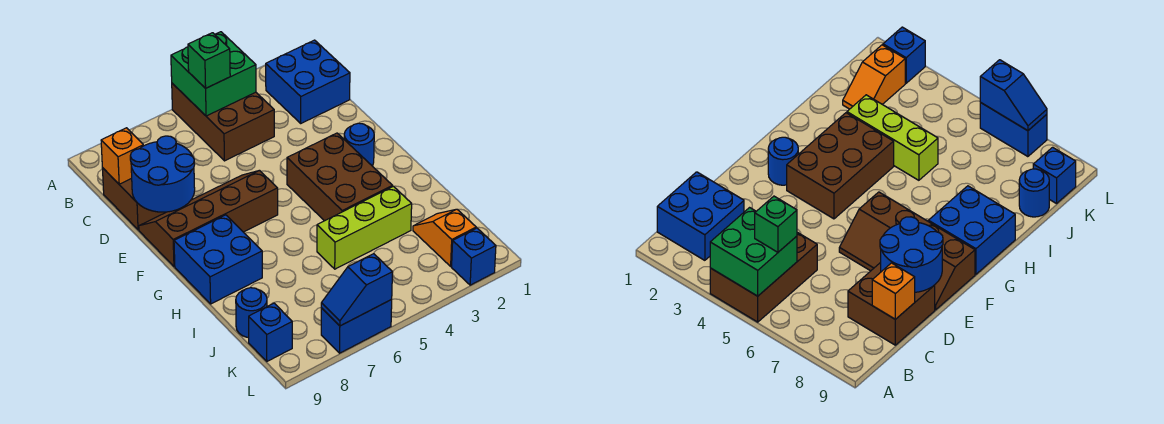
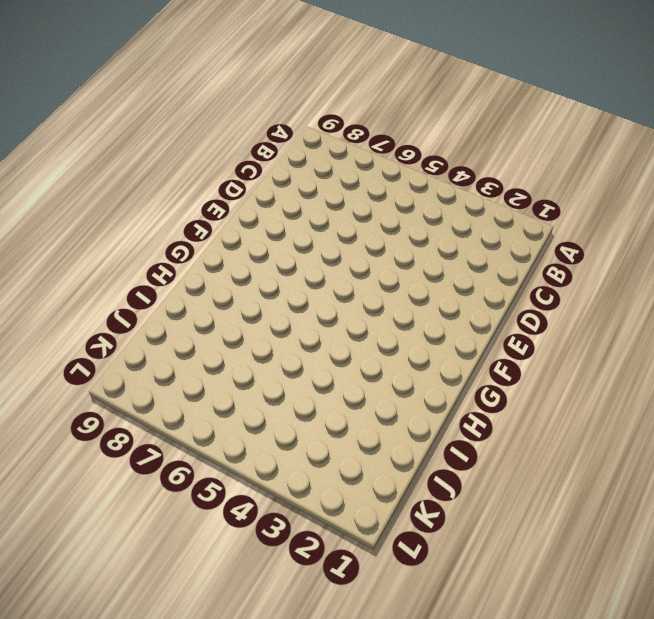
none -> brown brick A4:C5 level 1
none -> blue brick B1:C2 level 1
none -> brown brick C8:D9 level 1

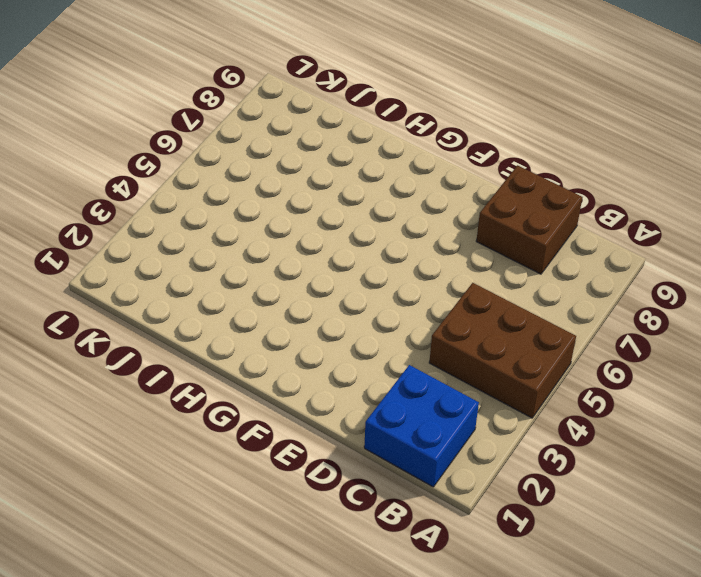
none -> brown slope E6:F9 level 1 top F
none -> blue round brick F2 level 1
none -> brown brick F3:H4 level 1

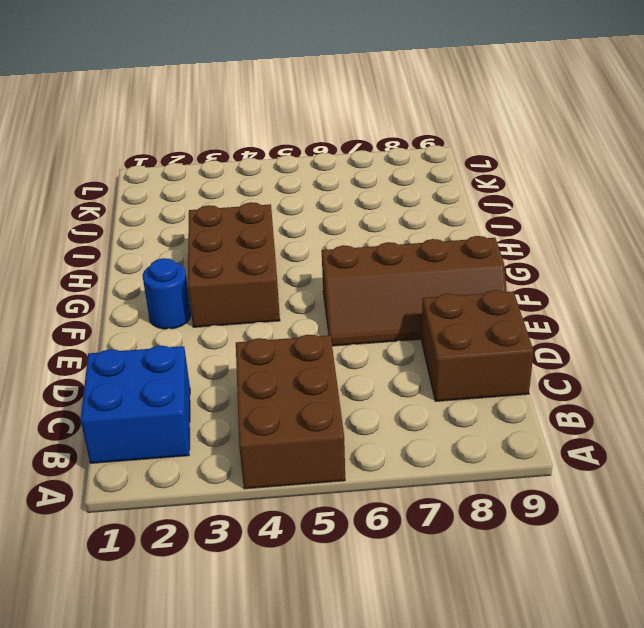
none -> blue brick G8:H9 level 1
none -> lime brick I3:I5 level 1
none -> orange slope J2:K2 level 1 top K

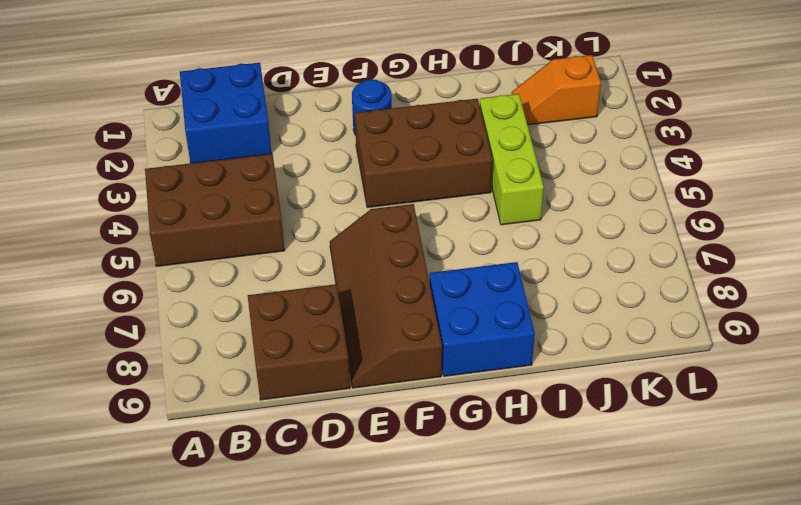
none -> blue round brick J9 level 1
none -> blue brick K9 level 1
none -> blue brick L2 level 1

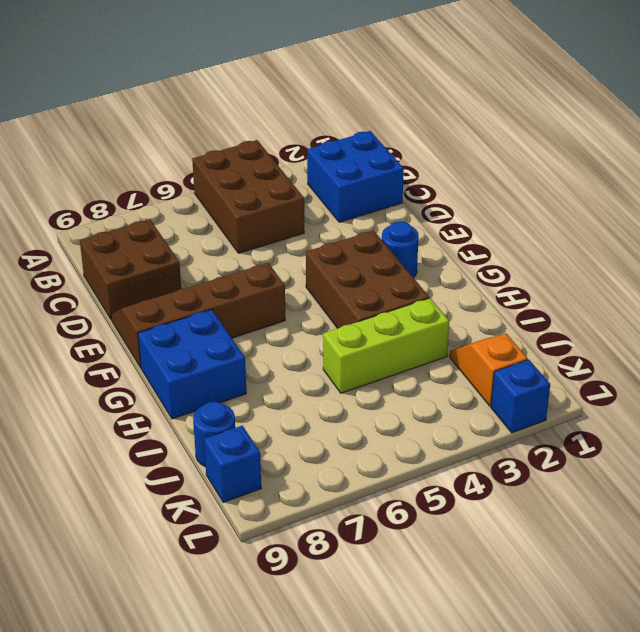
none -> blue brick L6:L7 level 1
none -> green brick A4:B5 level 2
none -> orange brick C9 level 2

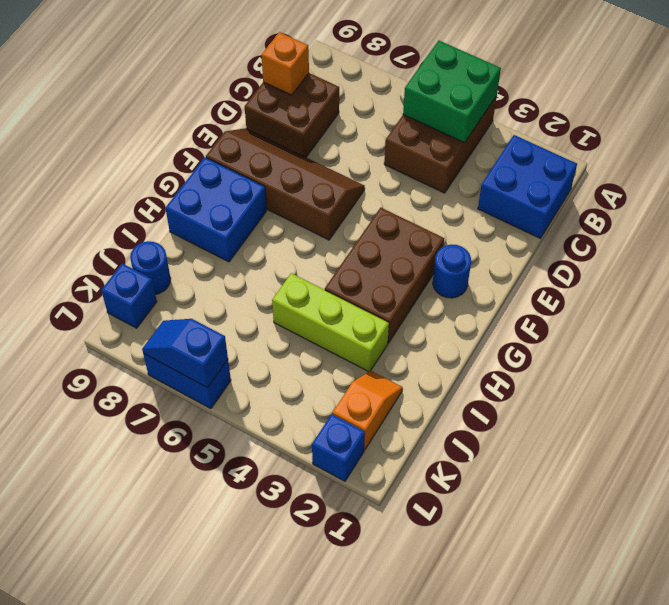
none -> blue round brick D8:E9 level 2
none -> green brick B5 level 3

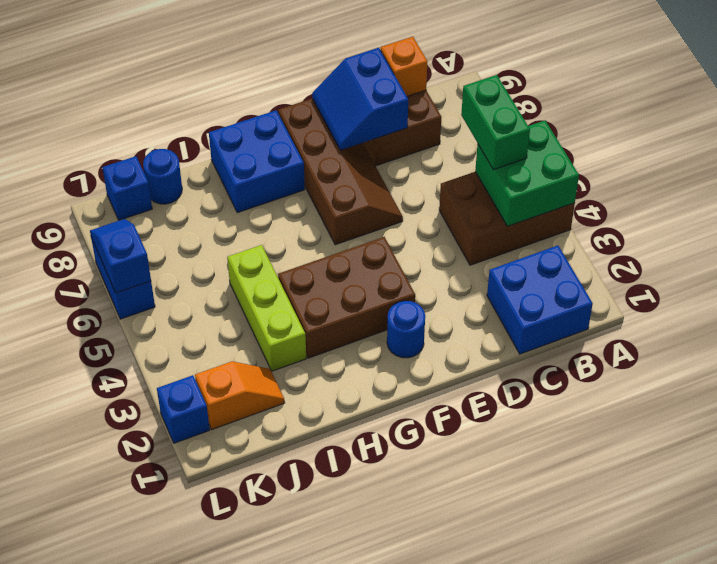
green brick B5:B6 level 3 -> green brick B5 level 3
blue slope D8:E9 level 2 top D -> blue round brick D8:E9 level 2

